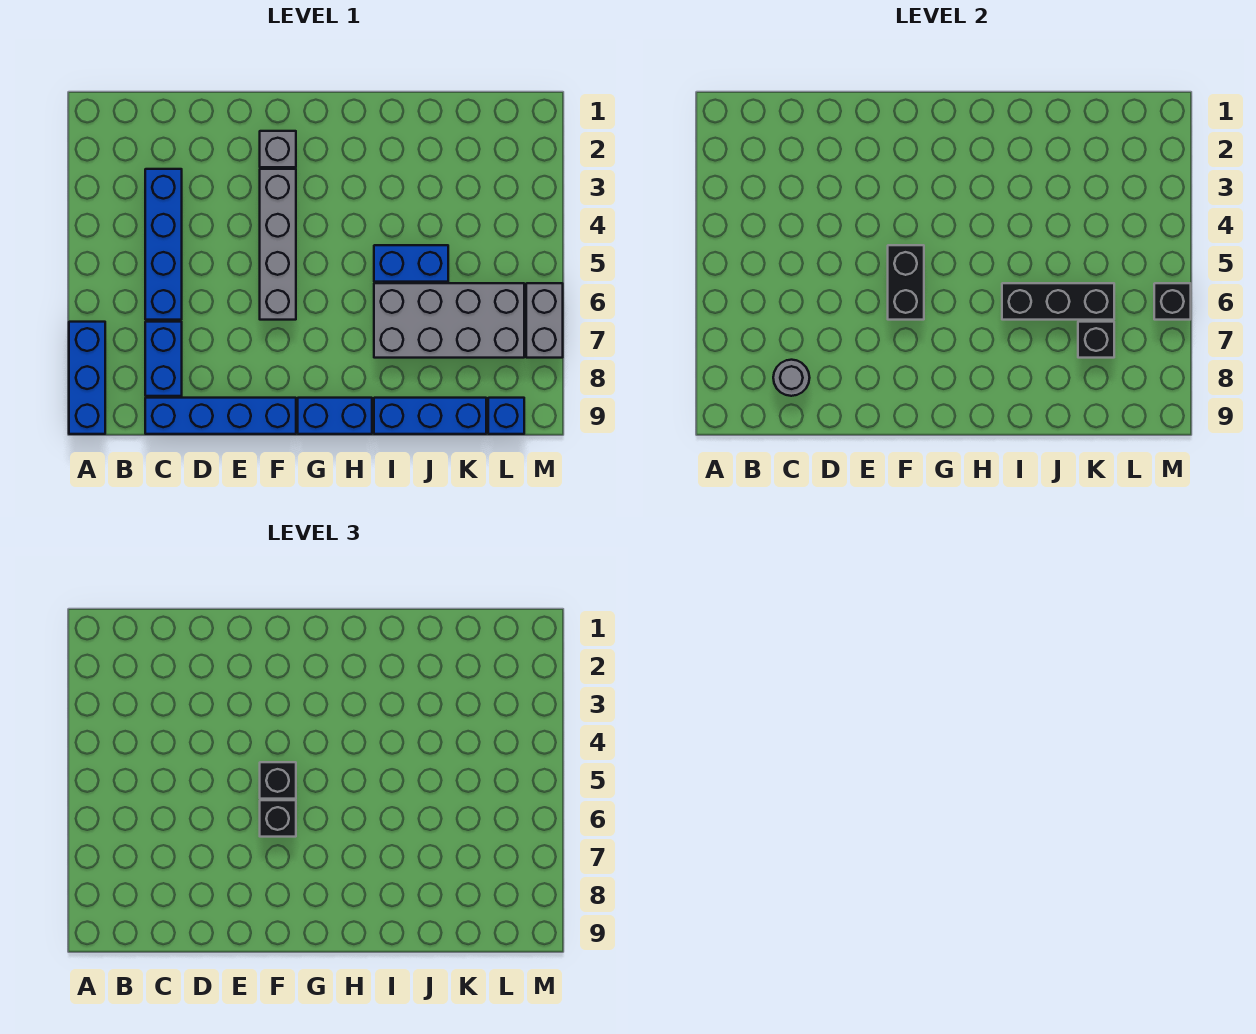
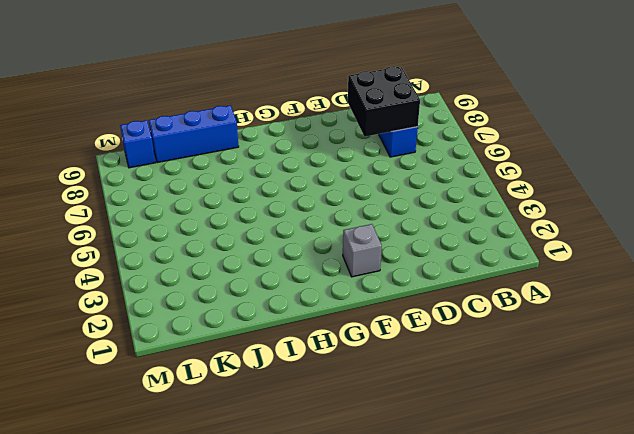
black brick C7:D8 level 2 -> grey round brick C8 level 2
none -> blue brick A7:A9 level 1
none -> blue brick C3:C6 level 1
none -> blue brick C9:F9 level 1

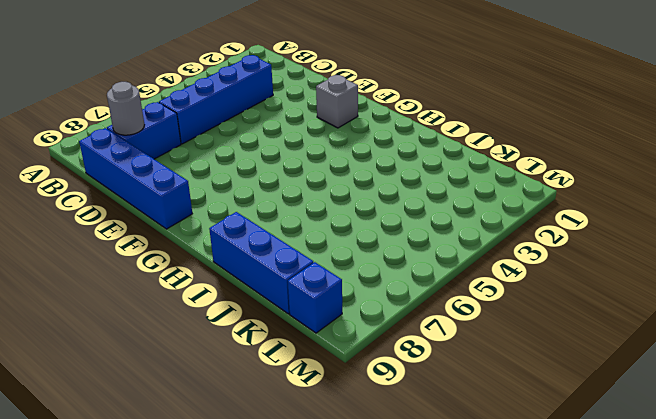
none -> blue brick A7:A9 level 1
none -> grey brick F3:F6 level 1
none -> blue brick G9:H9 level 1

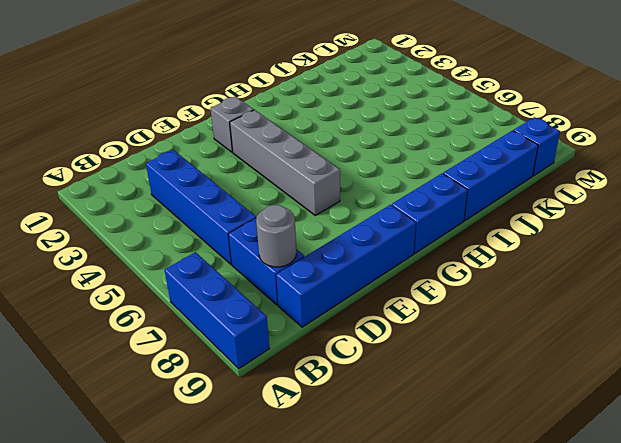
none -> blue brick I5:J5 level 1
none -> grey brick I6:L7 level 1
none -> grey brick M6:M7 level 1

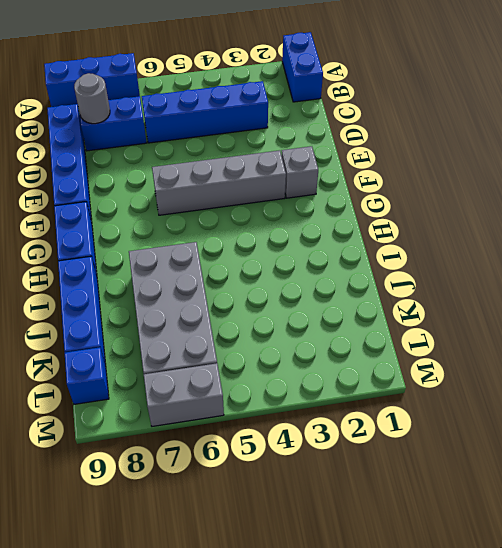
blue brick A1:B1 level 1 -> blue brick I5:J5 level 1
none -> black brick F5:F6 level 2
none -> black brick I6:K6 level 2
none -> black brick K7 level 2

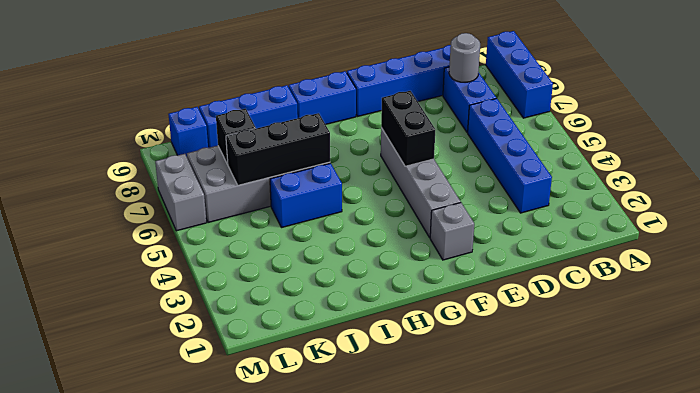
none -> black brick M6 level 2
none -> black brick F5 level 3
none -> black brick F6 level 3

